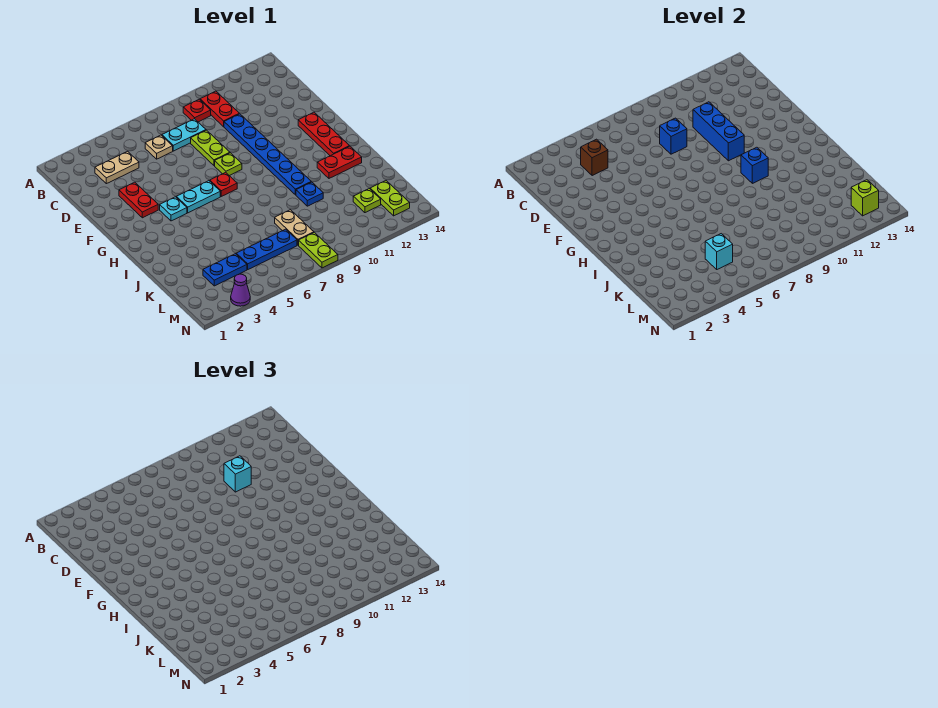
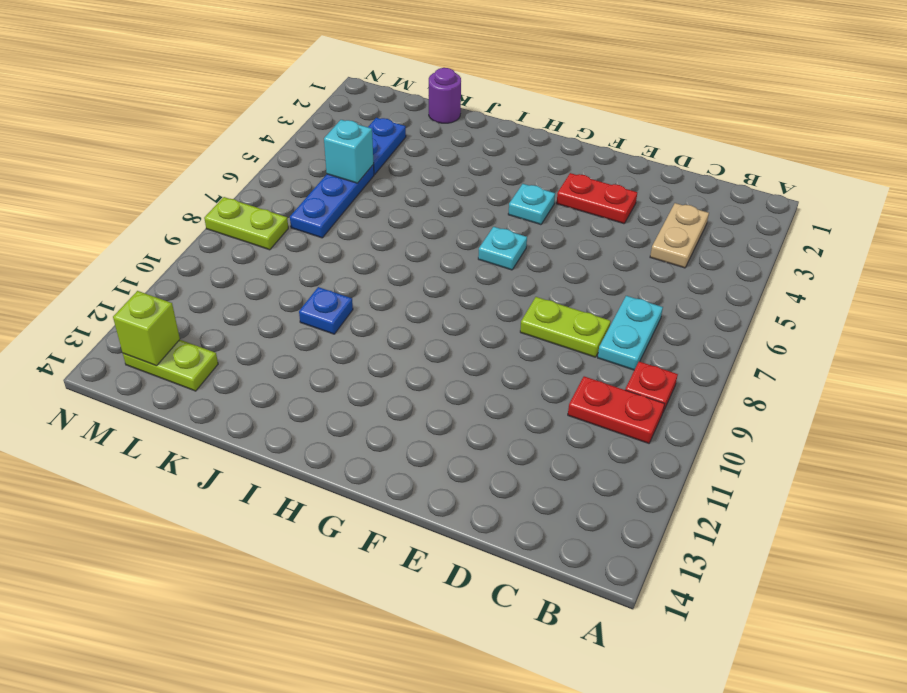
cyan plate G6 level 1 -> cyan plate G5:G6 level 1
purple round brick K1 level 1 -> none
none -> tan plate C6 level 1
none -> blue plate D10:I10 level 1
none -> lime plate F8 level 1

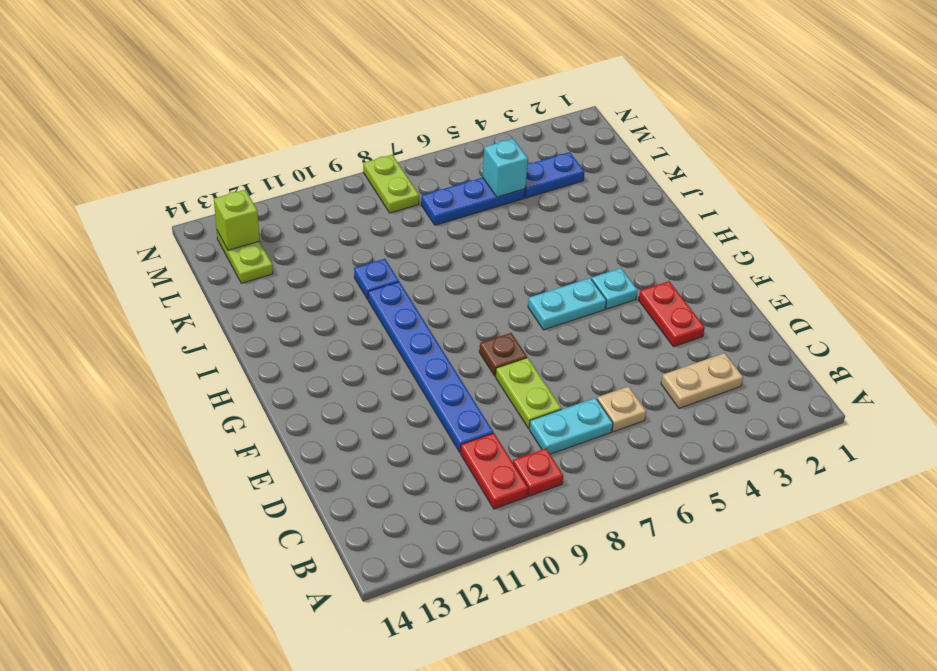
brown plate F8 level 1 -> lime plate F8 level 1
none -> red plate F13:H13 level 1
none -> red plate G7 level 1
none -> red plate I12:I13 level 1

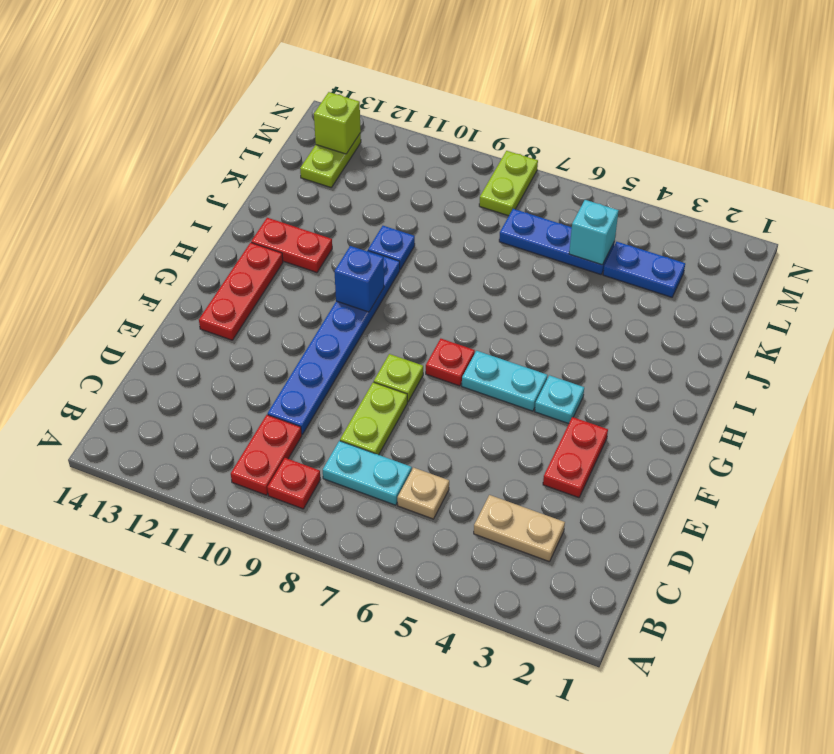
none -> tan plate K8:L8 level 1
none -> lime plate L12 level 1
none -> purple cone N3 level 1

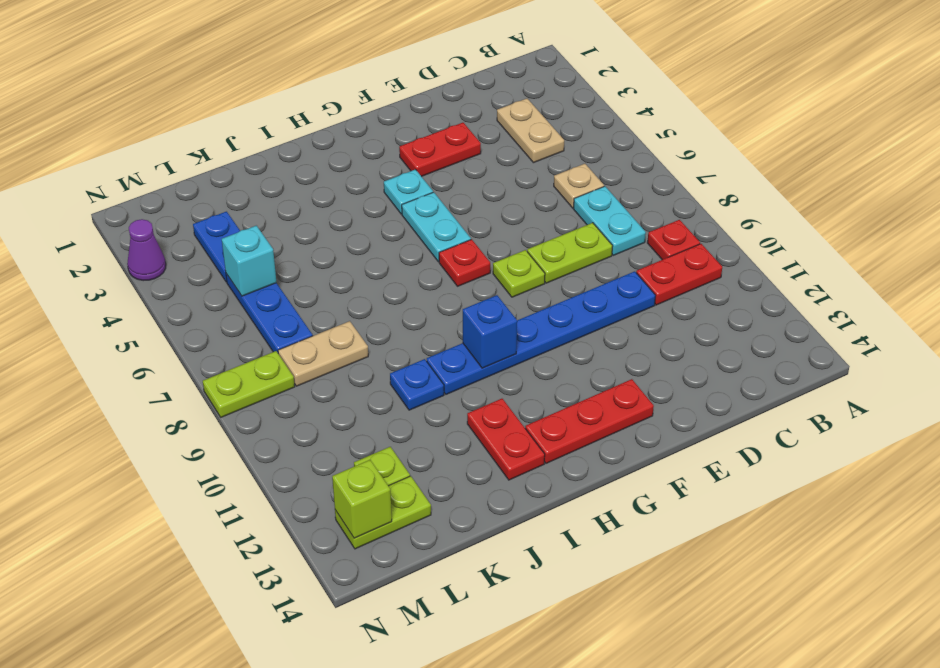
none -> brown brick C4 level 2
none -> blue brick D8 level 2
none -> blue brick D10:F10 level 2

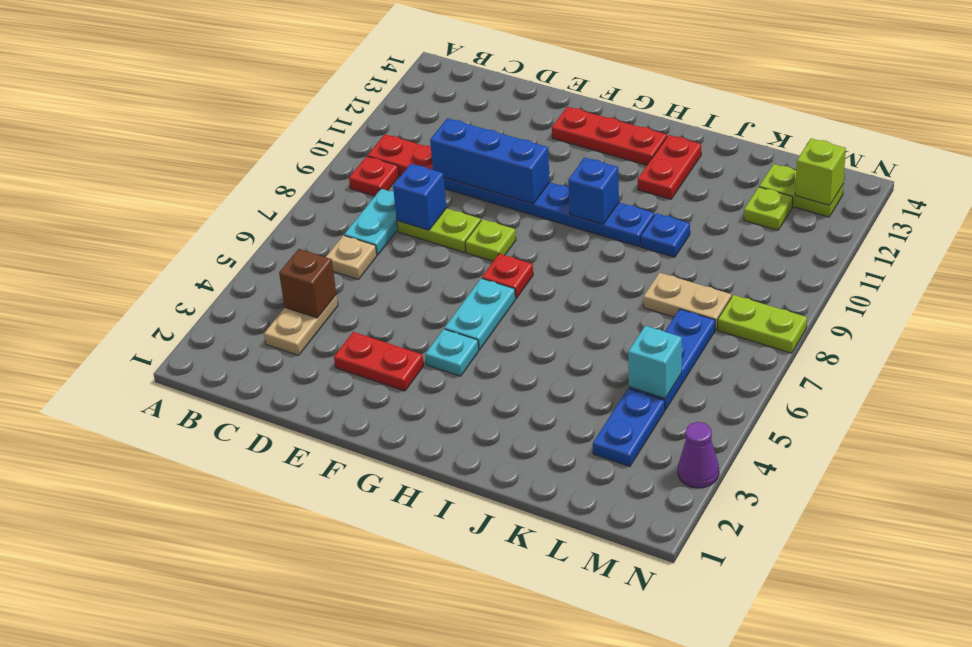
none -> cyan brick D10 level 3

